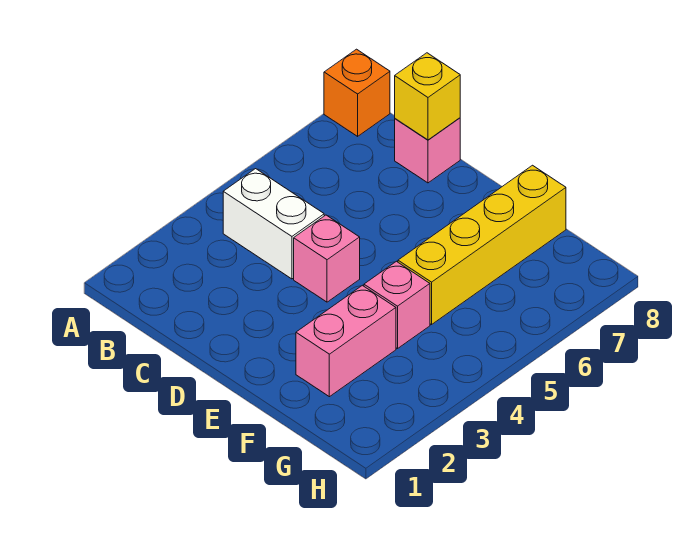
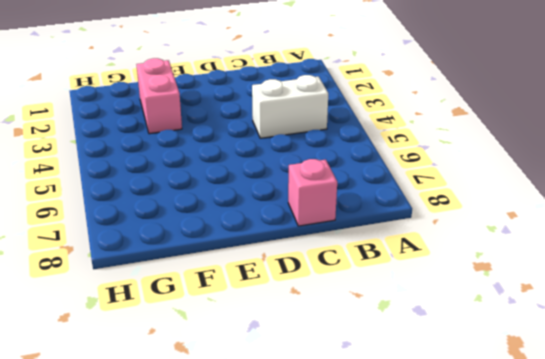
none -> orange brick A8 level 1
none -> pink brick D4 level 1

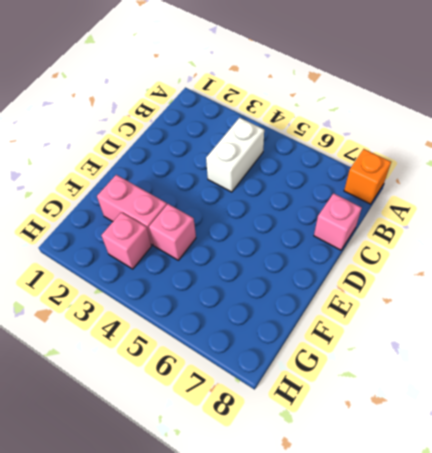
pink brick G3 level 1 -> pink brick D4 level 1
none -> yellow brick F5:F8 level 1
none -> yellow brick C8 level 2

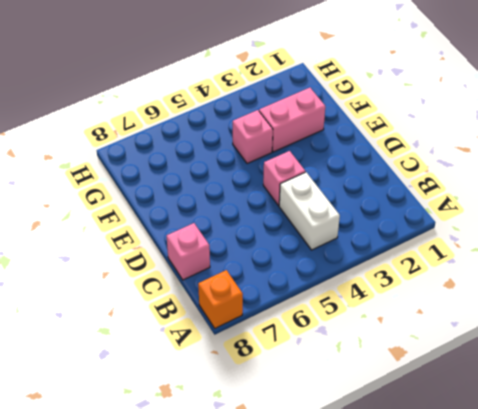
none -> yellow brick F5:F8 level 1
none -> yellow brick C8 level 2

